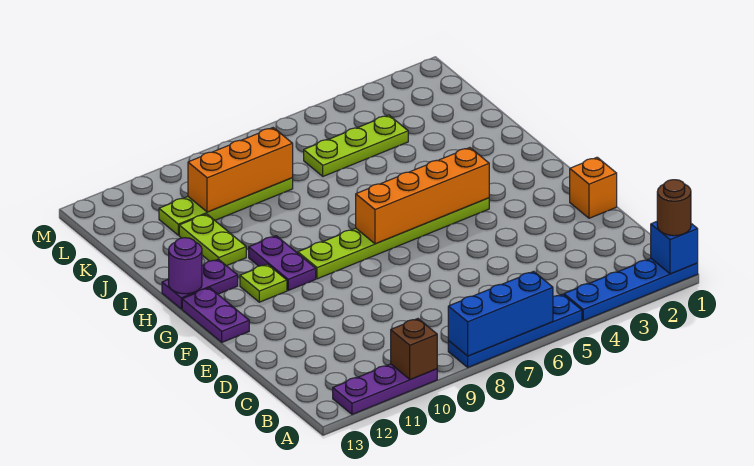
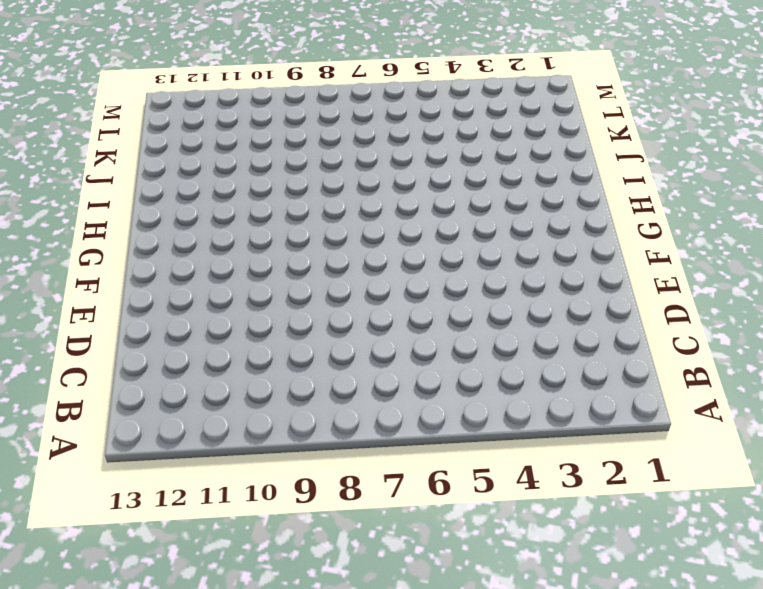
none -> blue plate A1:A4 level 1
none -> blue plate A5:A8 level 1
none -> purple plate A10:A12 level 1

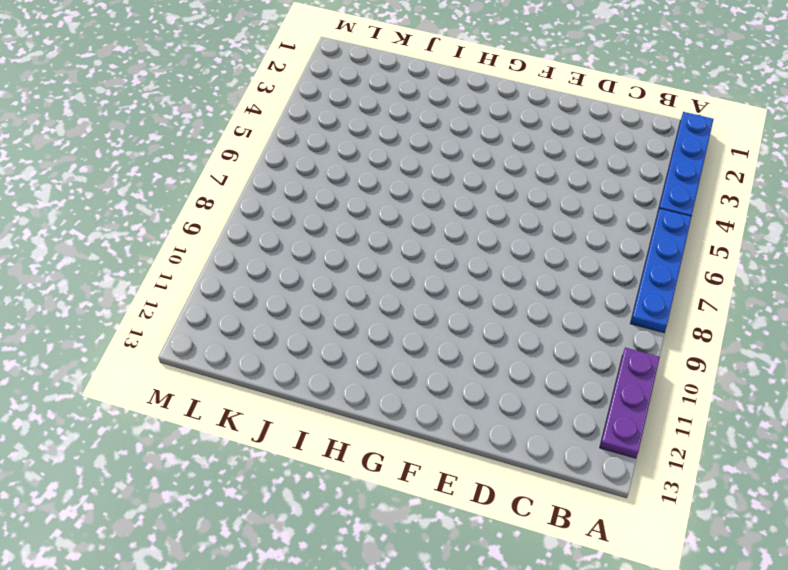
none -> orange brick E1 level 1
none -> purple plate F13:G13 level 1
none -> lime plate G4:G9 level 1

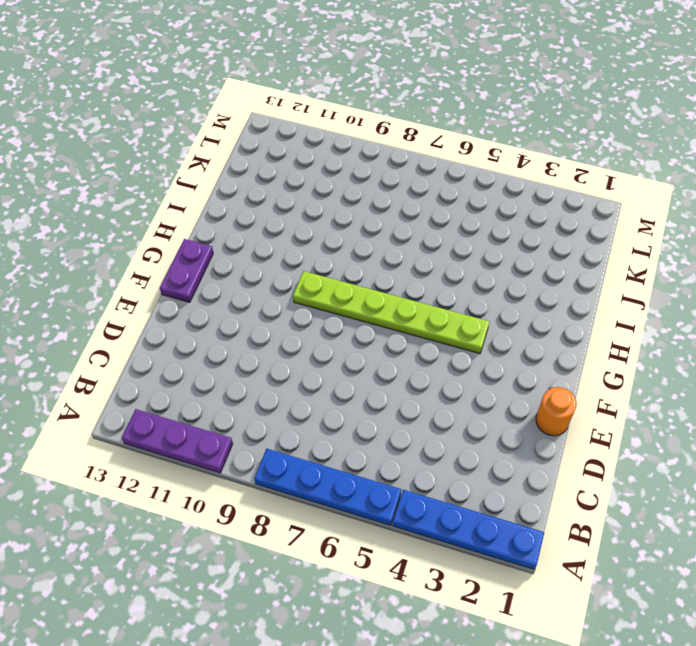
orange round brick E1 level 1 -> orange brick E1 level 1
none -> purple plate G10:H10 level 1
none -> lime plate G11 level 1
none -> purple plate H12:H13 level 1

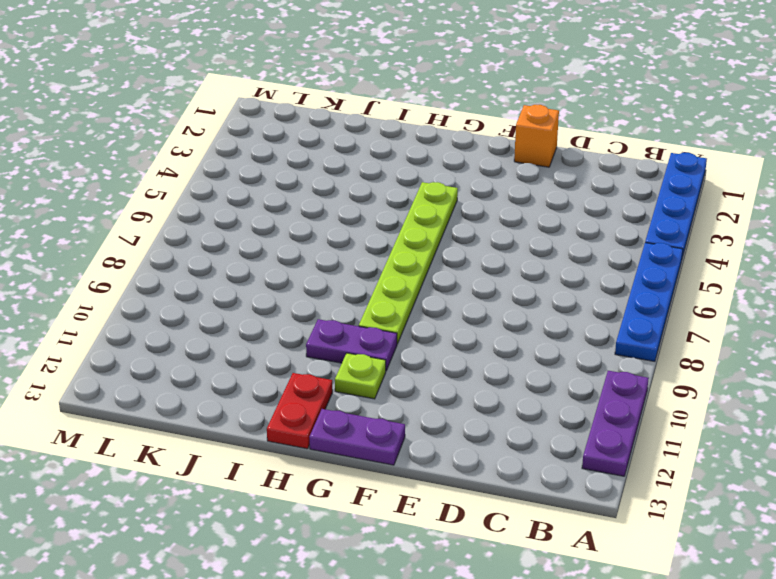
red plate H12:H13 level 1 -> purple plate H12:H13 level 1
none -> lime plate I11:J11 level 1
none -> lime plate K4:K6 level 1
none -> lime plate K8:K11 level 1

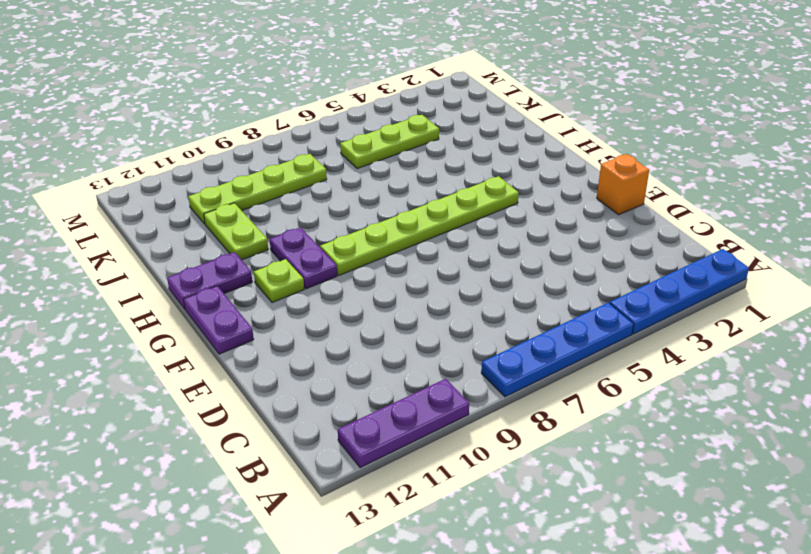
none -> blue brick A1 level 2
none -> blue brick A6:A8 level 2
none -> brown brick A10 level 2

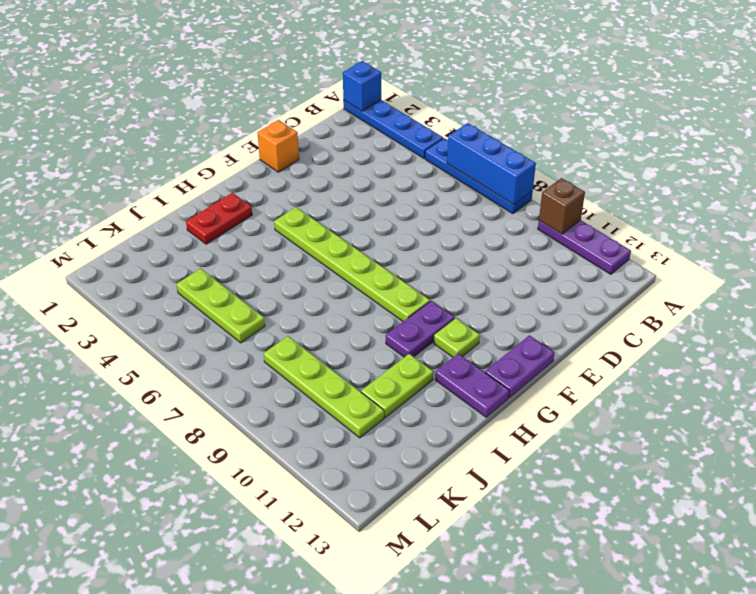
red plate H2:I2 level 1 -> none
none -> orange brick G4:G7 level 2
none -> purple round brick H13 level 2
none -> orange brick K8:K10 level 2

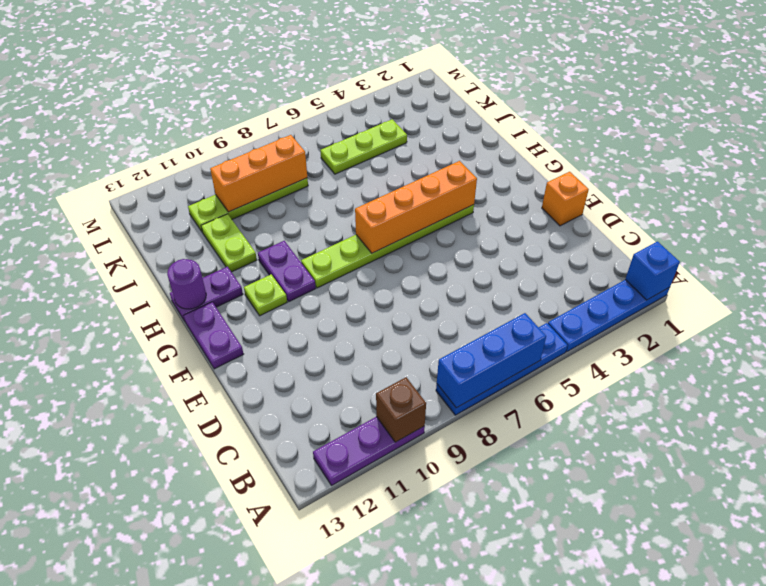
none -> brown round brick A1 level 3

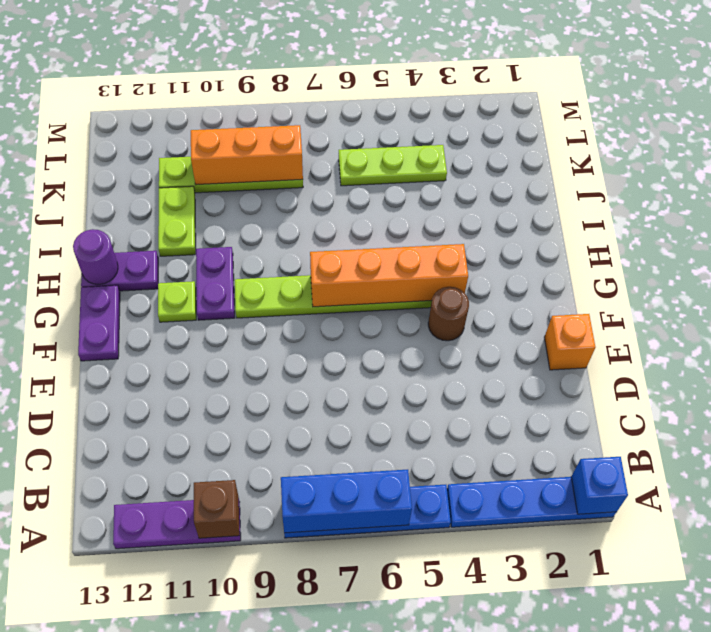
brown round brick F4 level 1 -> brown round brick A1 level 3

